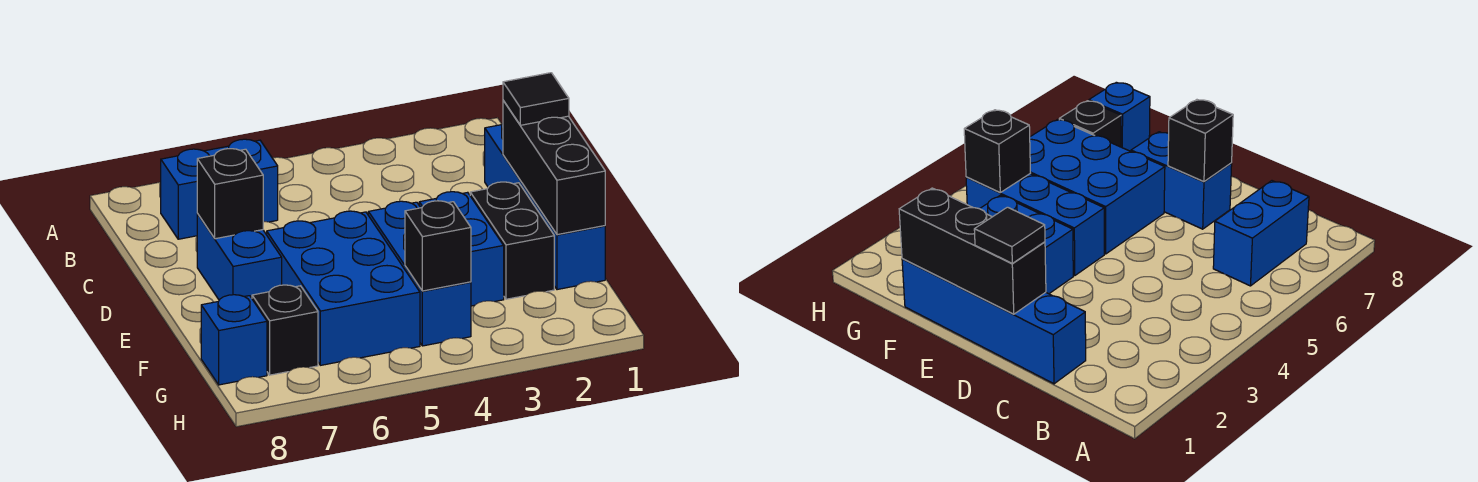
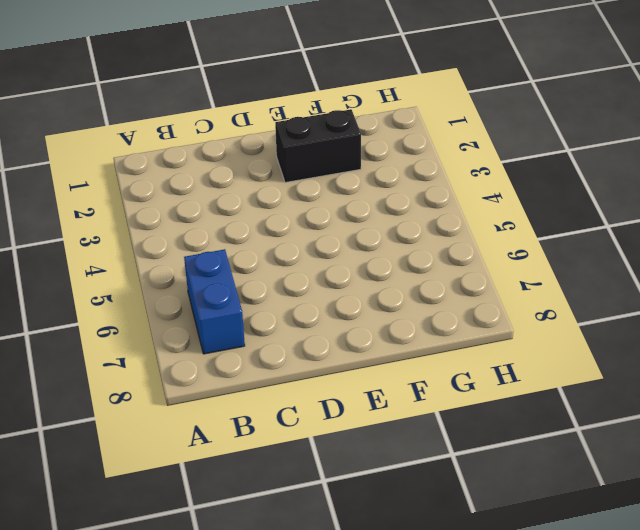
none -> blue brick C1:F1 level 1
none -> blue brick D7:E7 level 1
none -> blue brick E3:F3 level 1

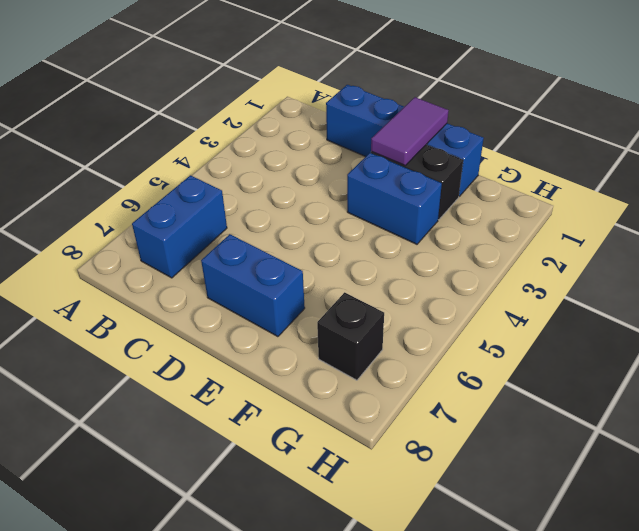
purple tile E1:E2 level 2 -> black brick D1:F1 level 2
none -> blue brick E4:G4 level 1
none -> blue brick E5:G6 level 1
none -> blue brick G8 level 1

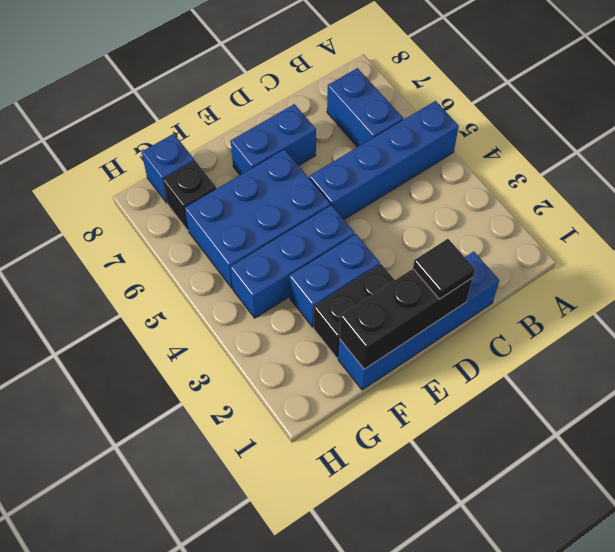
blue brick A5:D5 level 1 -> none
none -> black brick D7 level 2
none -> black brick G4 level 2

